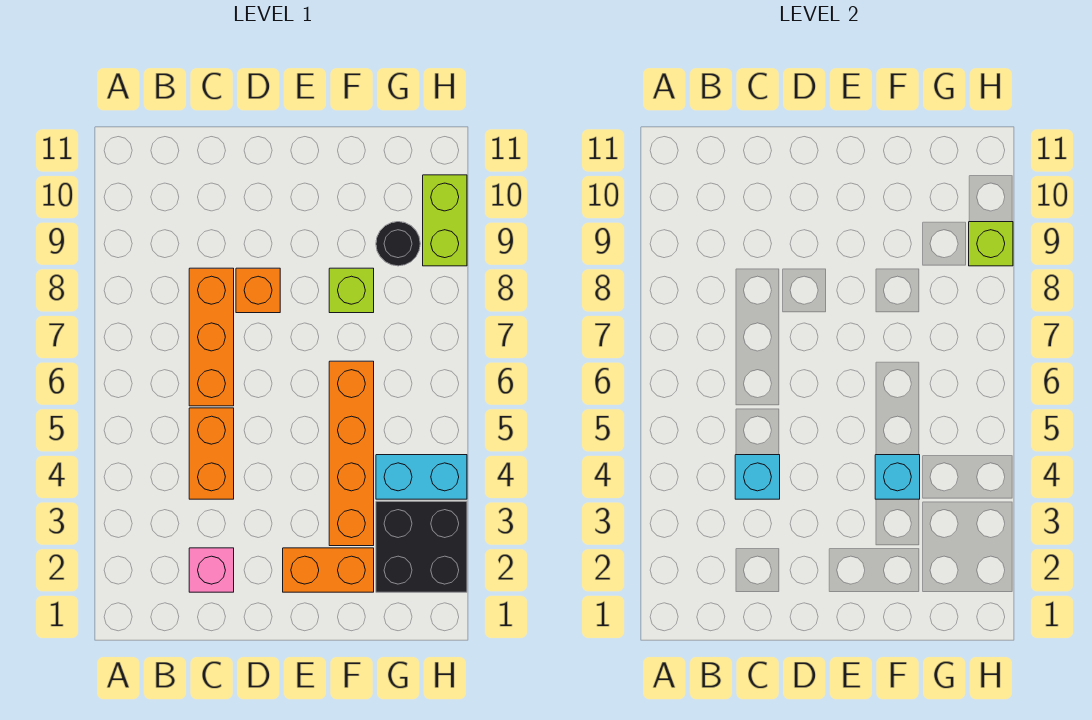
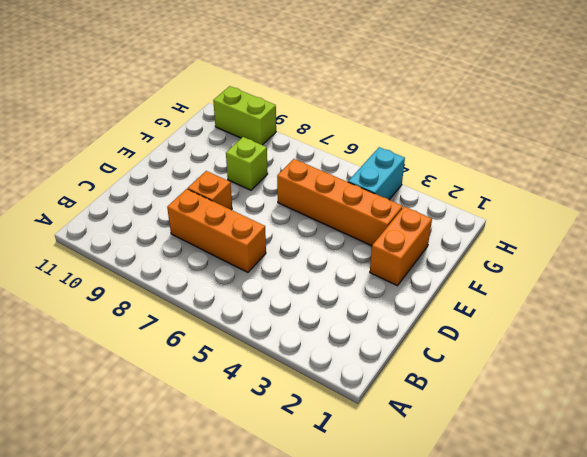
none -> pink brick C2 level 1
none -> orange brick C4:C5 level 1
none -> black brick G2:H3 level 1

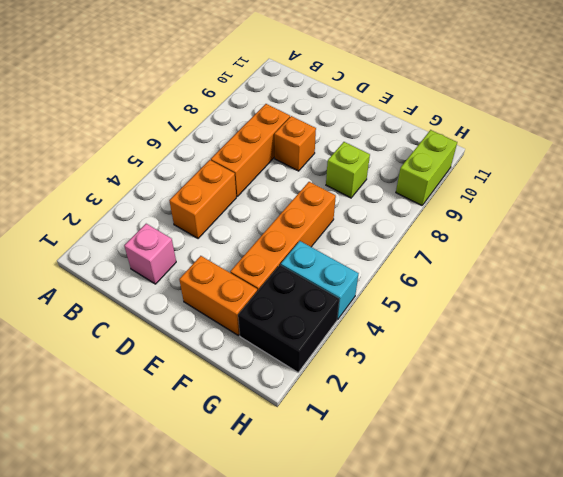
none -> black round brick G9 level 1
none -> cyan brick C4 level 2
none -> cyan brick F4 level 2

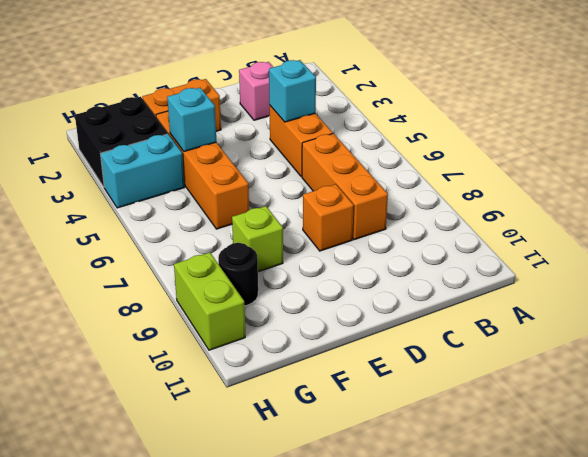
none -> lime brick H9 level 2

